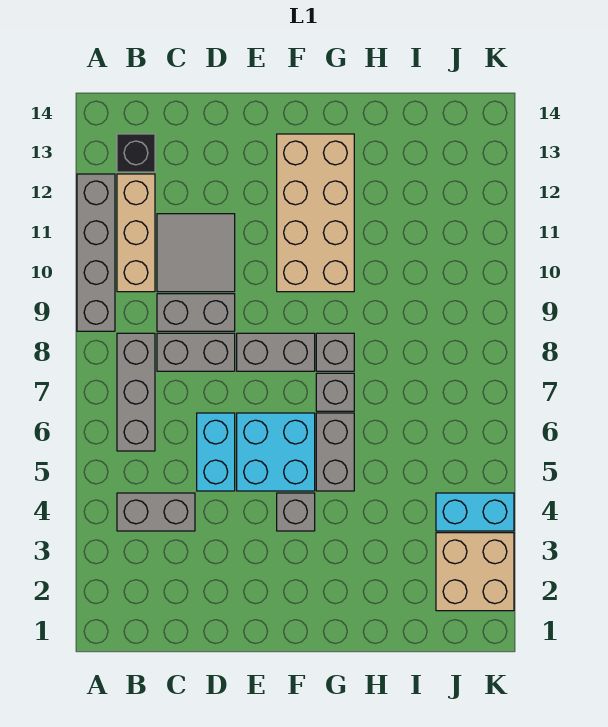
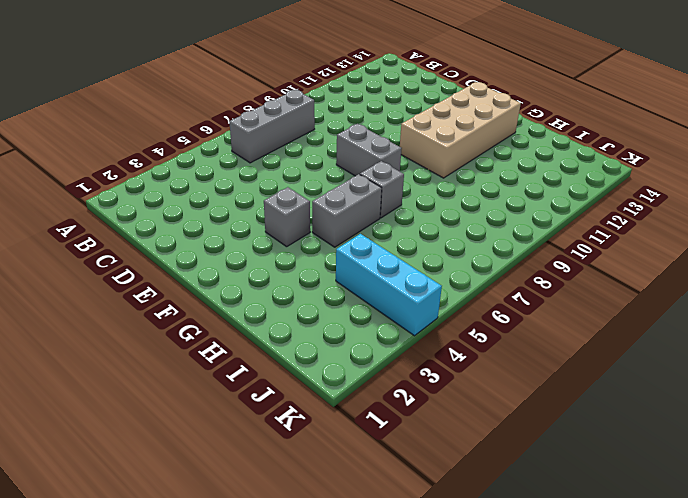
cyan brick I4:K4 level 1 -> cyan brick J4:K4 level 1
none -> grey brick A9:A12 level 1
none -> grey brick B4:C4 level 1
none -> tan brick B10:B12 level 1

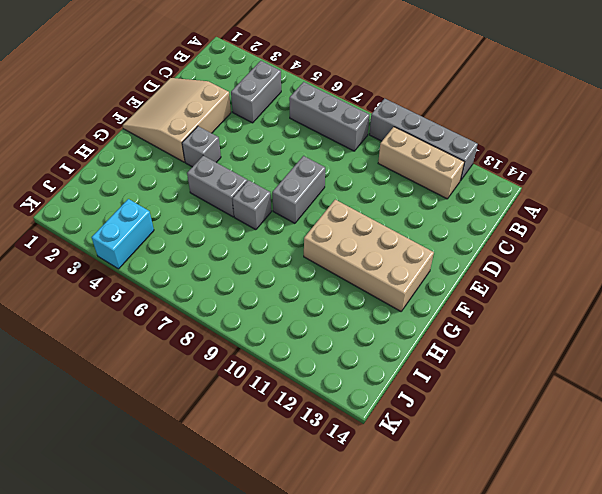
tan slope D1:F3 level 1 top 3 -> none
none -> black brick B13 level 1
none -> grey brick C8:D8 level 1
none -> grey brick C9:D9 level 1

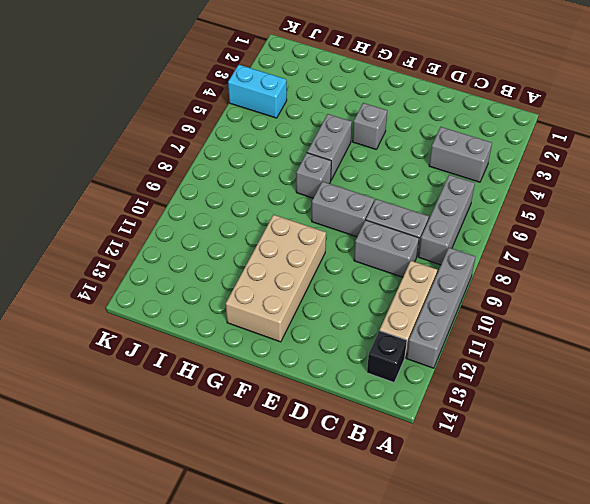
none -> grey tile C10:D11 level 1
none -> cyan brick D5:D6 level 1
none -> cyan brick E5:F6 level 1

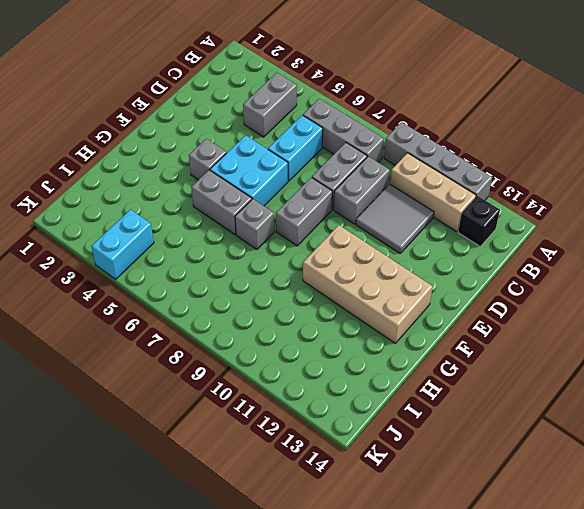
cyan brick C6:D6 level 1 -> cyan brick D5:D6 level 1
none -> grey brick G8 level 1
none -> tan brick J2:K3 level 1

